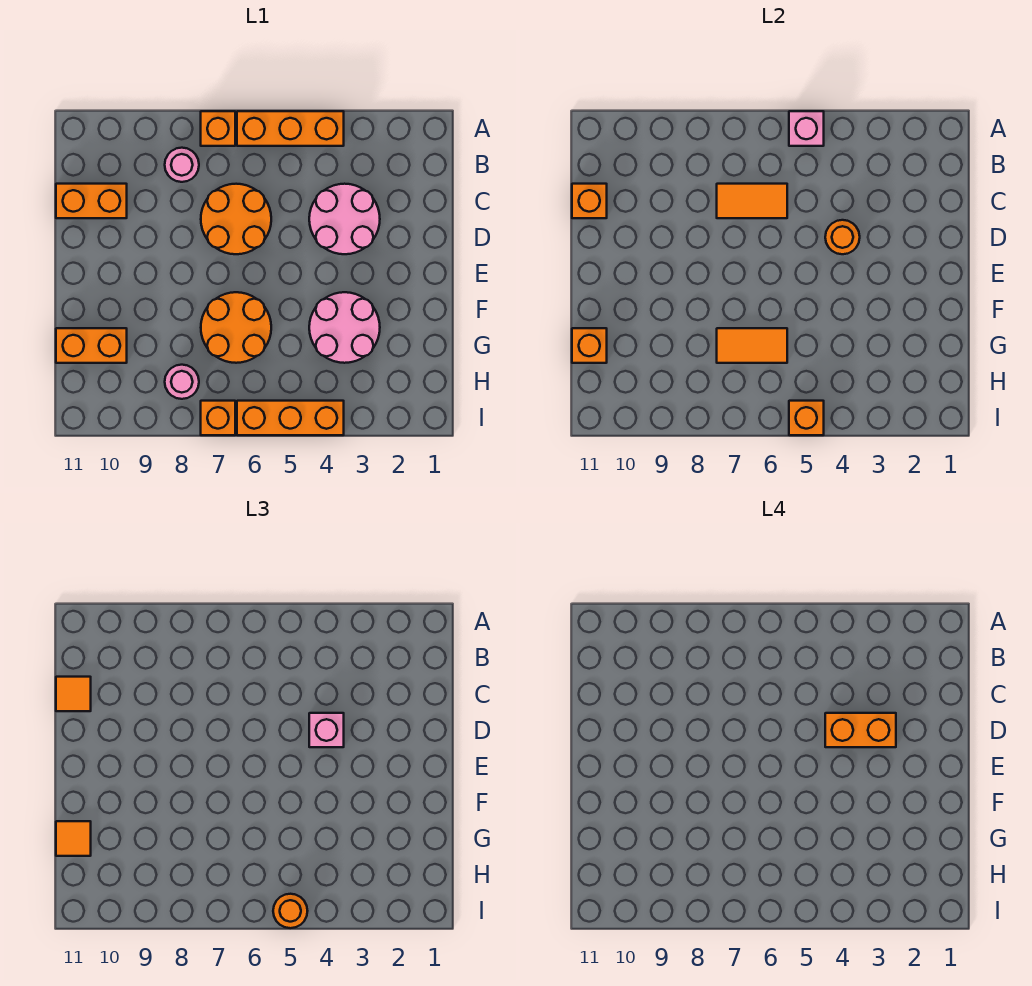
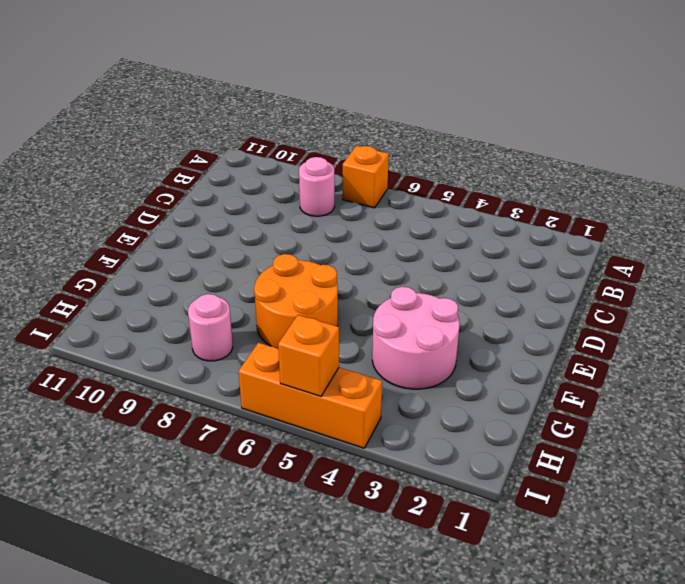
none -> orange brick A4:A6 level 1
none -> pink round brick C3:D4 level 1
none -> orange round brick C6:D7 level 1

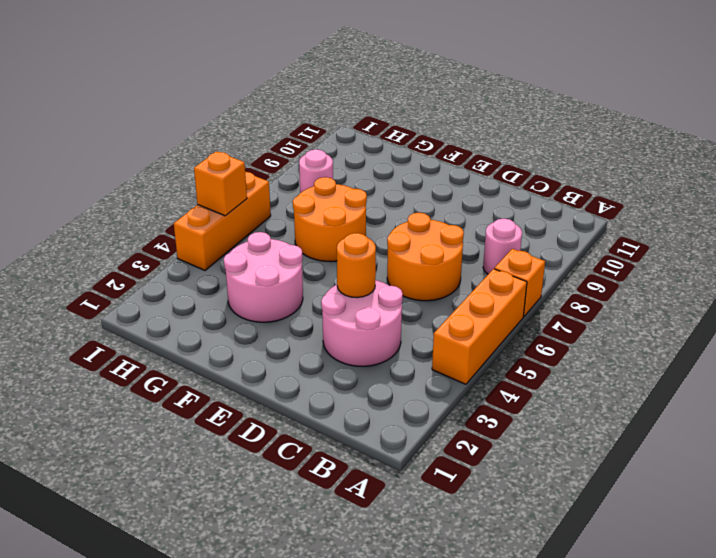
none -> orange brick C10:C11 level 1
none -> orange brick G10:G11 level 1
none -> orange brick I7 level 1

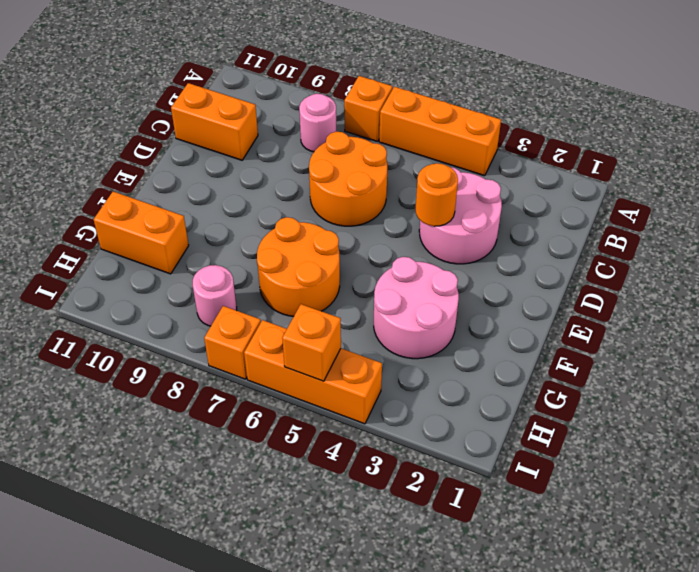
none -> pink brick A5 level 2
none -> orange tile C6:C7 level 2
none -> orange brick C11 level 2

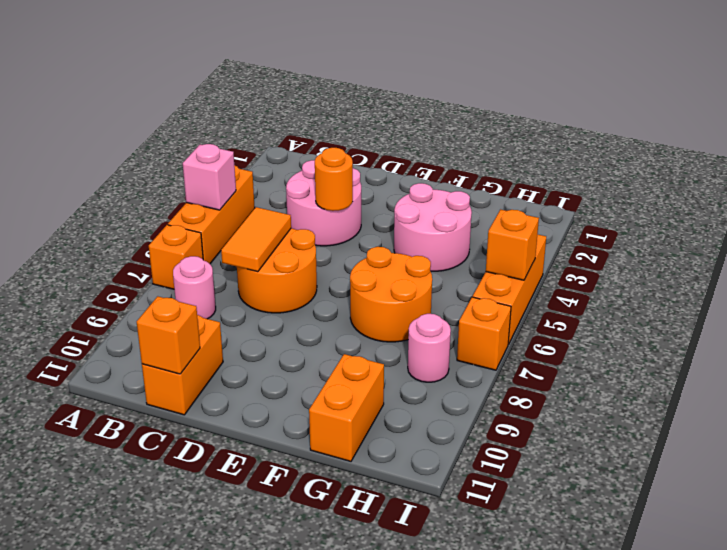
none -> orange tile G6:G7 level 2
none -> orange brick G11 level 2
none -> orange tile C11 level 3

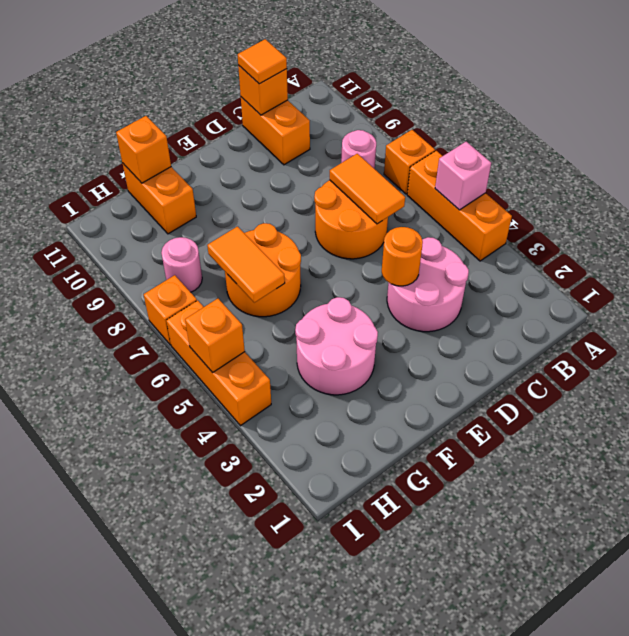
none -> pink brick D4 level 3
none -> orange tile G11 level 3
none -> orange round brick I5 level 3

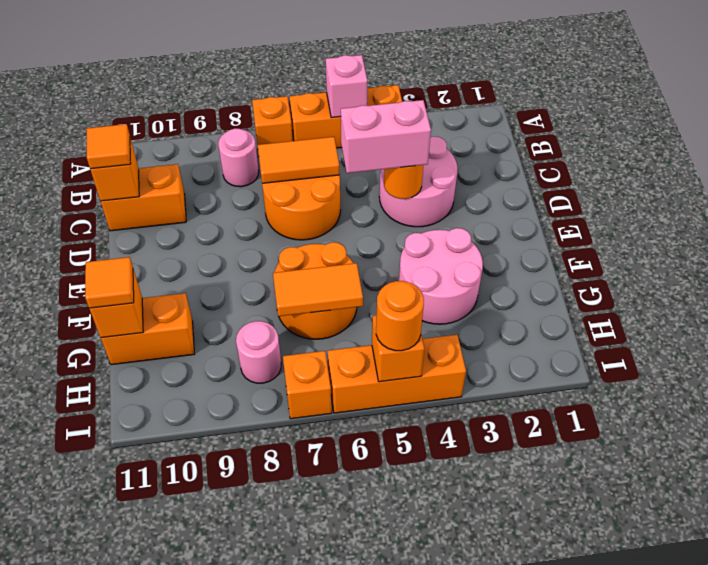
pink brick D4:D5 level 3 -> pink brick D4 level 3
none -> orange brick D3:D4 level 4

